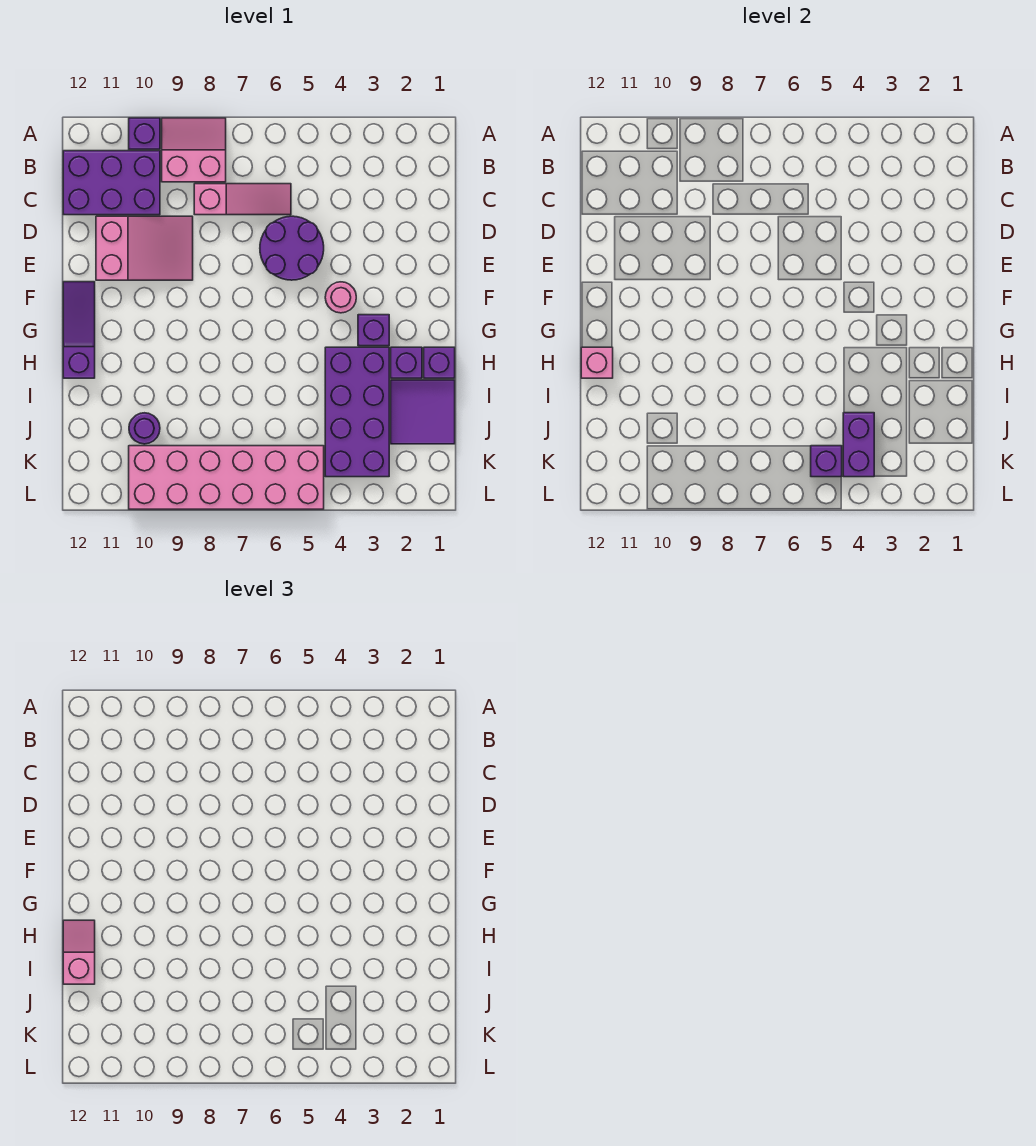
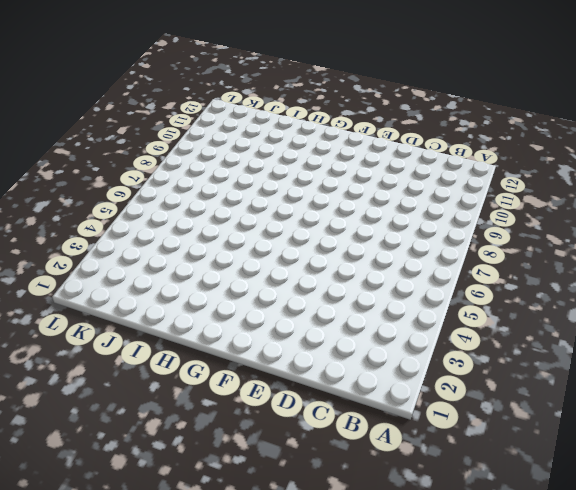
none -> pink slope A8:B9 level 1 top B
none -> purple brick A10 level 1
none -> purple brick B10:C12 level 1

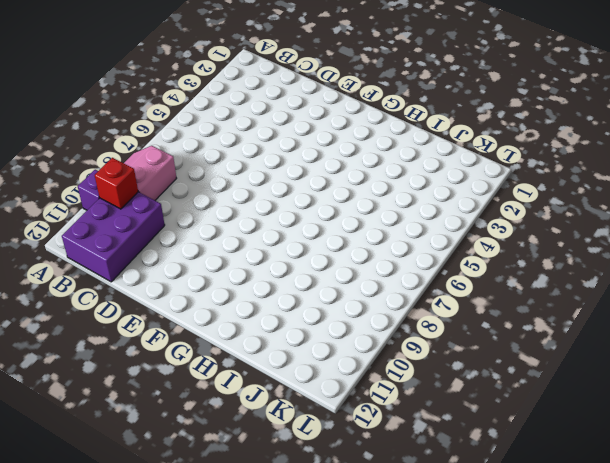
red brick B10 level 2 -> none
none -> pink slope C6:C8 level 1 top 8
none -> purple round brick D5:E6 level 1
none -> pink slope D9:E11 level 1 top 11

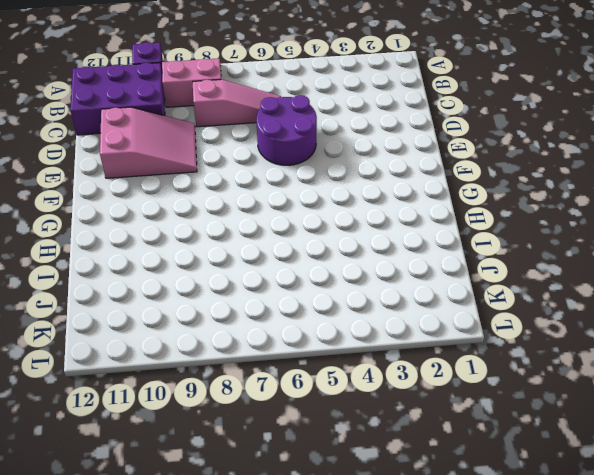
none -> pink round brick F4 level 1
none -> purple slope F12:H12 level 1 top H
none -> purple brick G3 level 1

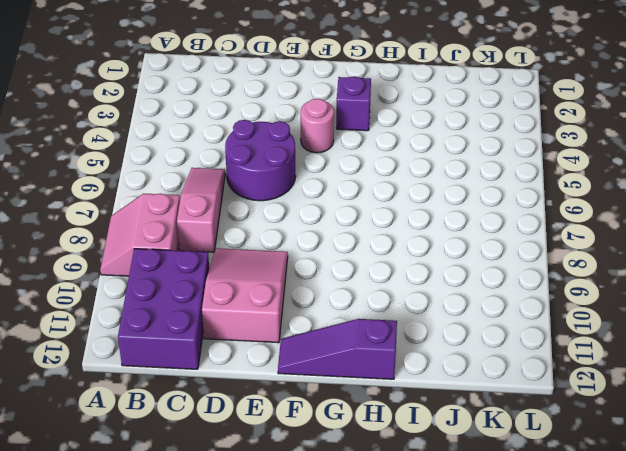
none -> purple brick A10 level 1
none -> purple brick H1 level 1
none -> purple brick H2 level 1

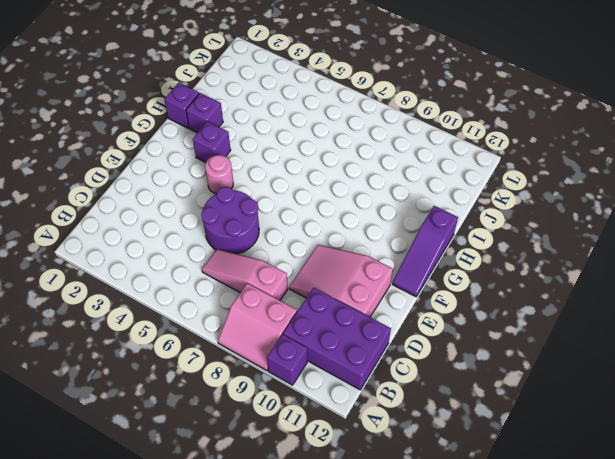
none -> purple brick H3:K4 level 1
none -> purple tile I1:J2 level 1
none -> purple round brick J10 level 1

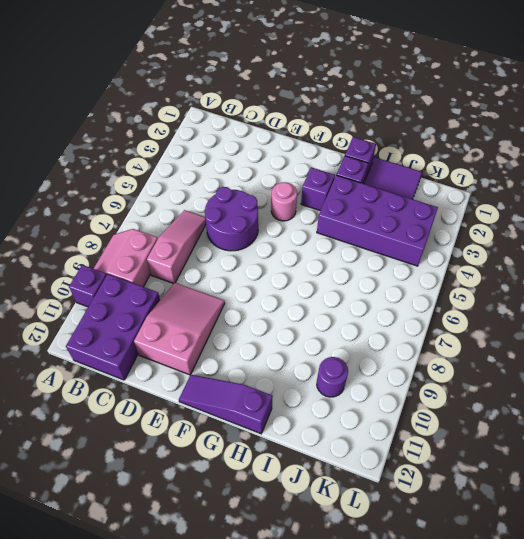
none -> pink brick K5:L10 level 1
none -> pink brick H12 level 2
none -> purple brick J4:K4 level 2

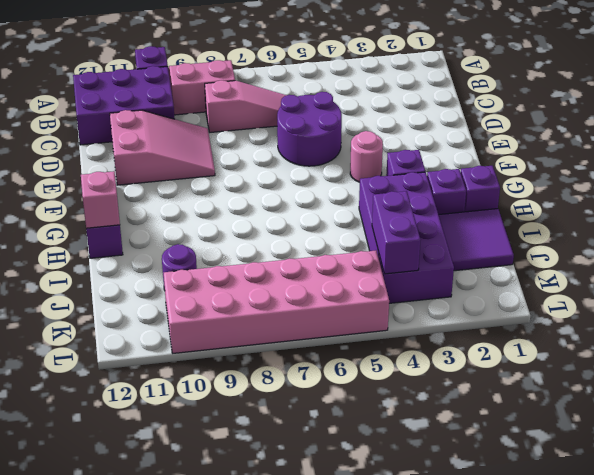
none -> purple brick K5 level 2
none -> pink slope H12:I12 level 3 top I

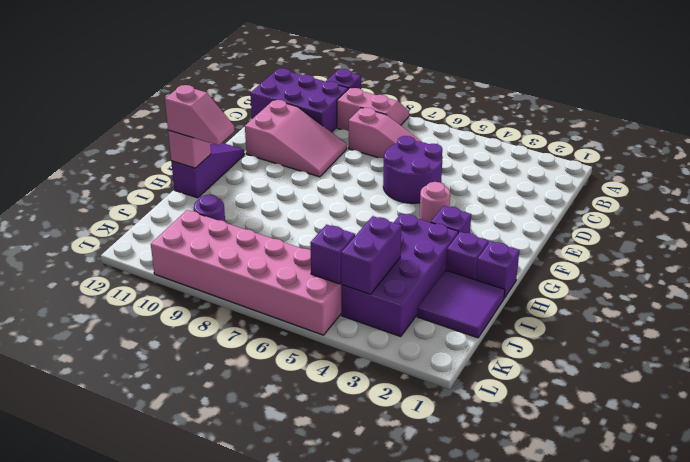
pink slope H11:H12 level 3 top 12 -> pink slope H12:I12 level 3 top I

